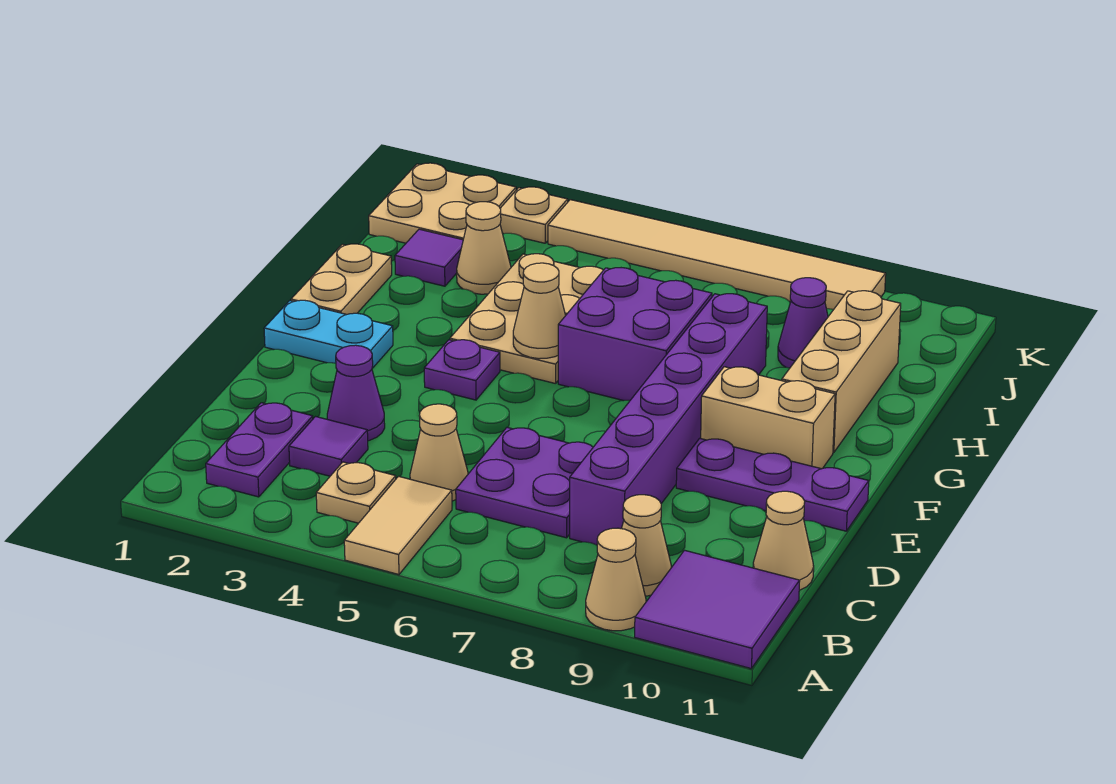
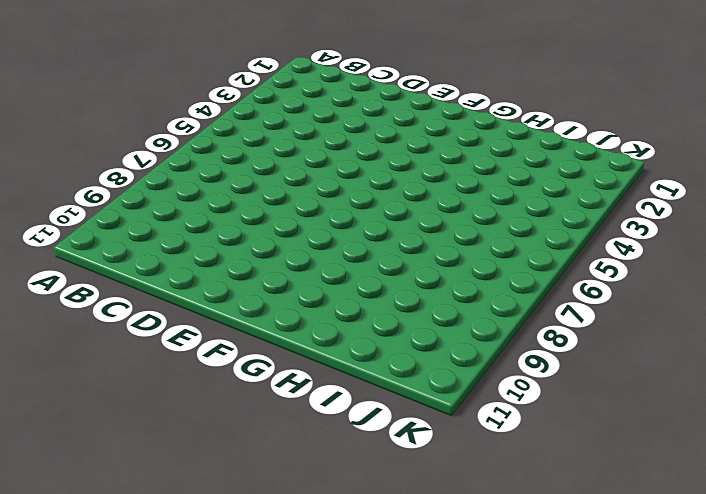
none -> tan tile A5:B5 level 1
none -> tan cone A9 level 1
none -> purple tile A10:B11 level 1

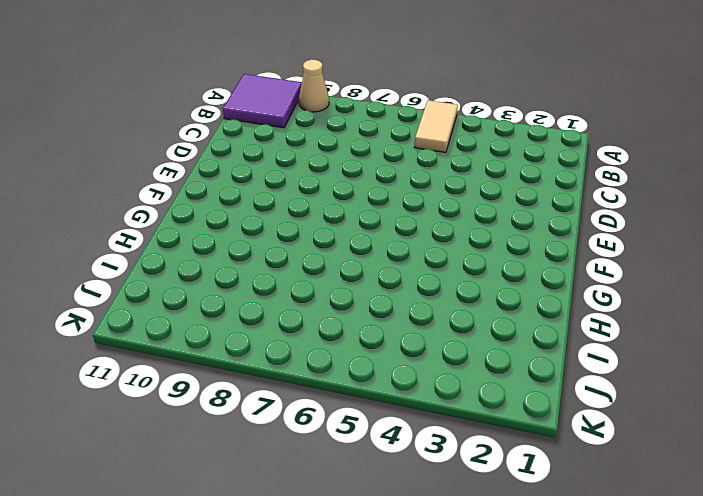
none -> purple plate B2:C2 level 1
none -> tan plate B4 level 1
none -> tan cone B9 level 1

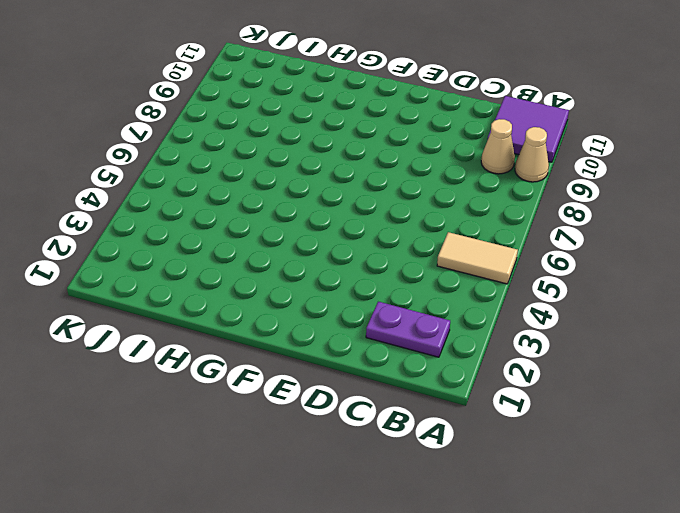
none -> tan plate B4 level 1
none -> purple tile C3 level 1
none -> tan cone C5 level 1

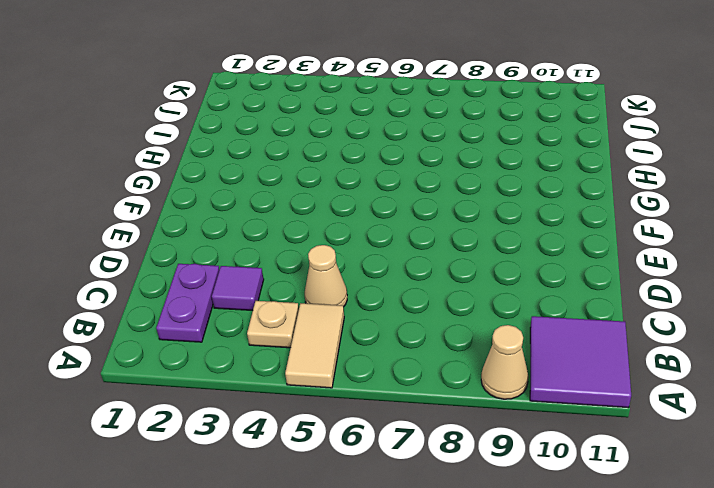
none -> tan cone B9 level 1
none -> purple plate C6:D7 level 1
none -> purple brick C8:H8 level 1

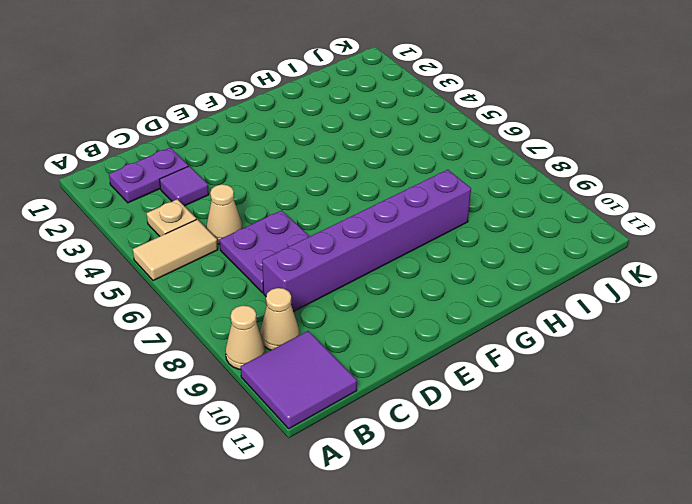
none -> tan cone C11 level 1
none -> purple cone D3 level 1
none -> purple plate E9:E11 level 1

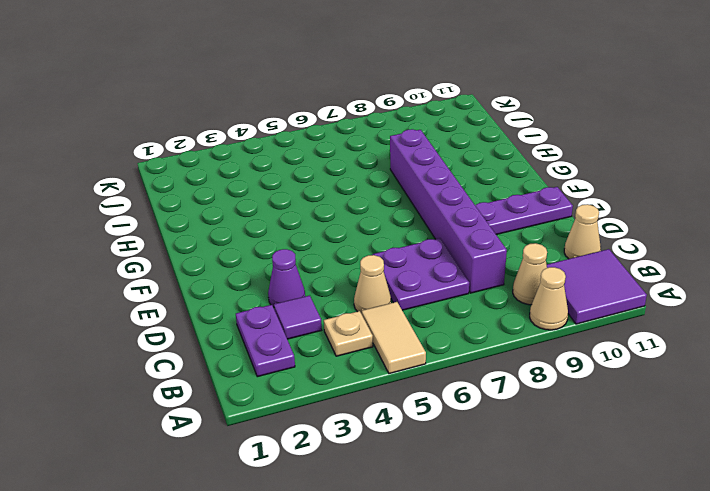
none -> cyan plate F1:F2 level 1
none -> purple plate F4 level 1
none -> tan brick F9:F10 level 1

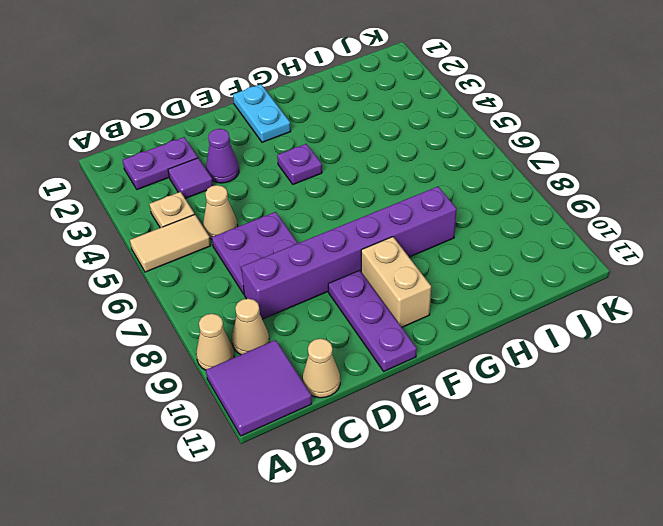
none -> tan plate G1:H1 level 1
none -> tan plate G4:I5 level 1
none -> purple brick G6:H7 level 1

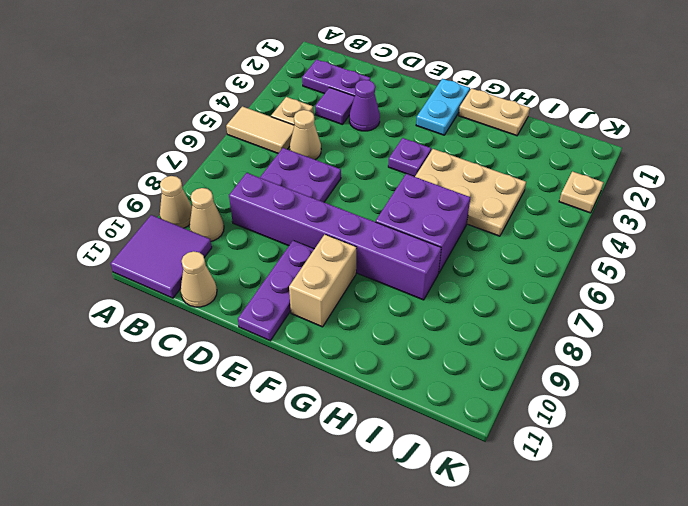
none -> tan brick G10:I10 level 1
none -> purple tile I2 level 1
none -> tan cone I3 level 1

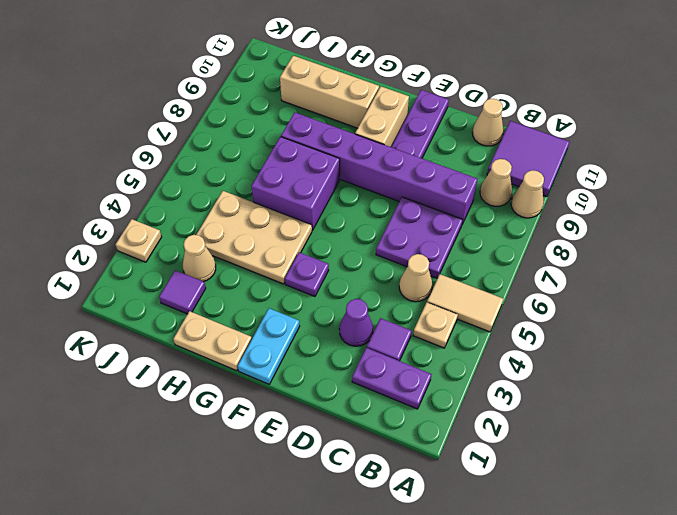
none -> purple cone I9 level 1
none -> tan plate J1:K2 level 1
none -> tan tile K4:K9 level 1

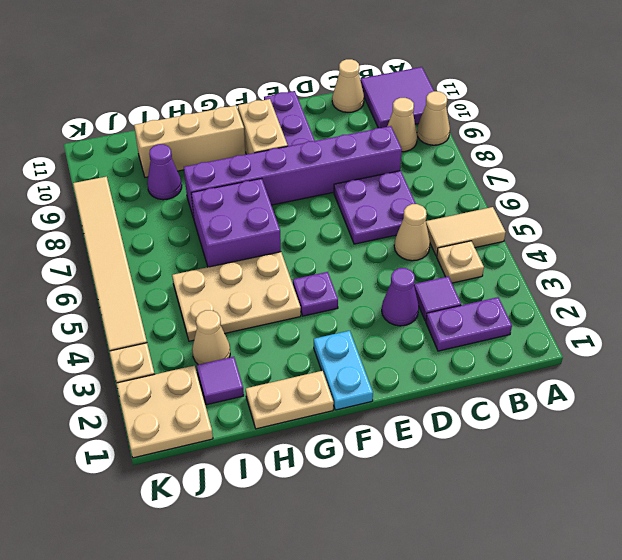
none -> tan cone G5 level 2

